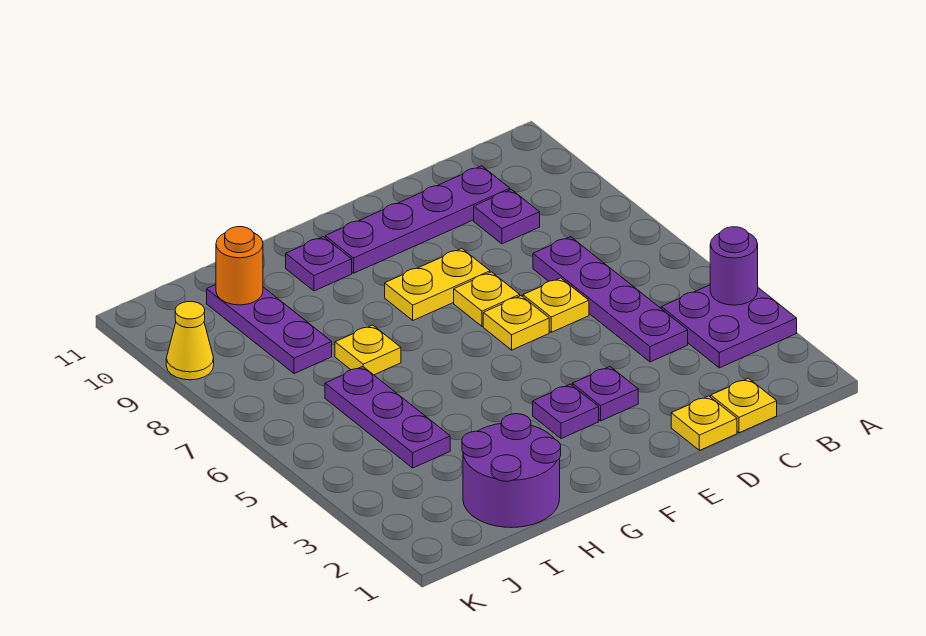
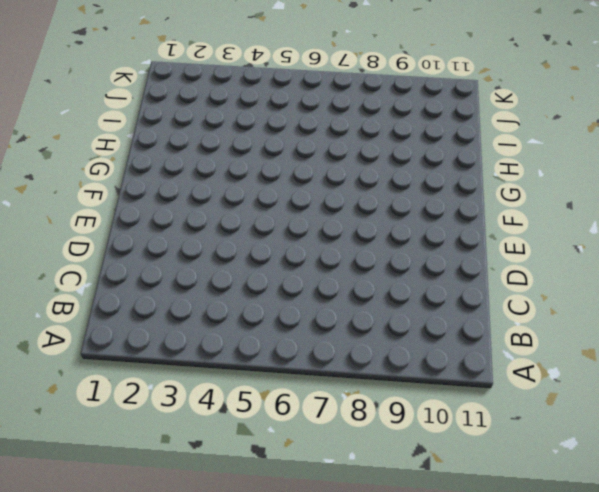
none -> purple plate A3:B4 level 1
none -> yellow plate C1 level 1
none -> purple plate C4:C7 level 1

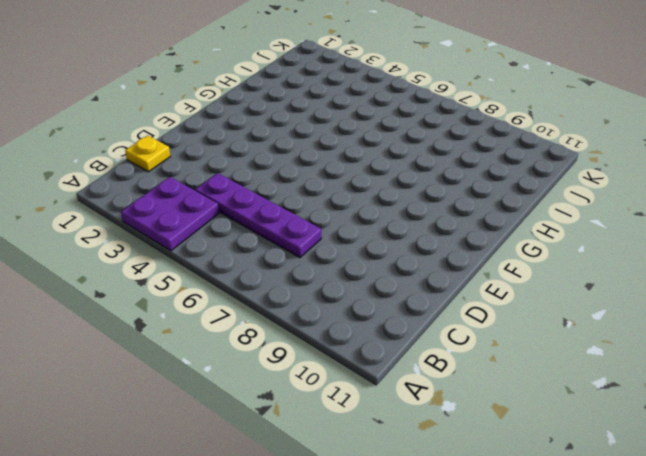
none -> purple plate C9 level 1
none -> purple plate C10:F10 level 1
none -> yellow plate D1 level 1

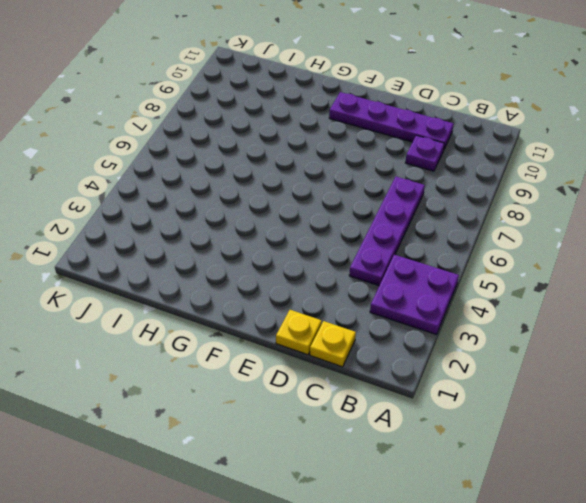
none -> yellow plate D6 level 1
none -> purple plate E3 level 1
none -> yellow plate E6 level 1

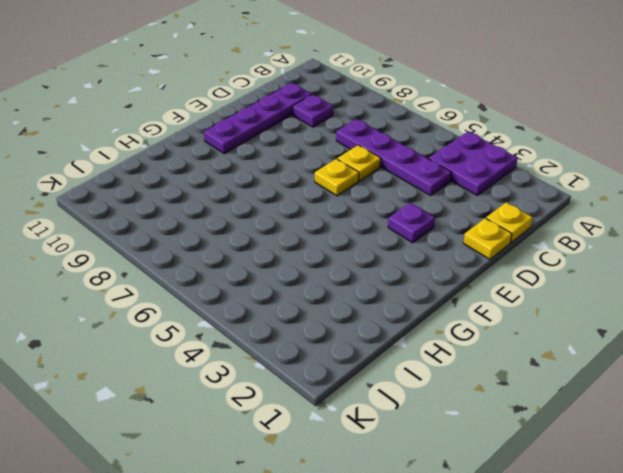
none -> yellow plate E7 level 1
none -> yellow plate E8:F8 level 1
none -> purple plate F3 level 1

